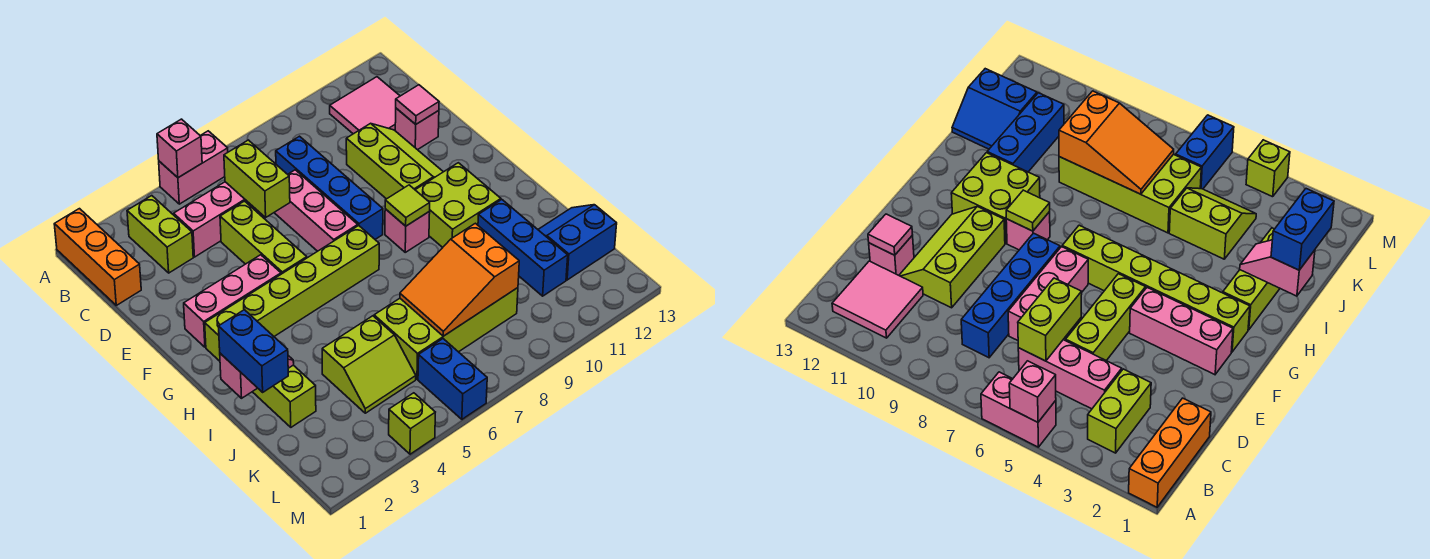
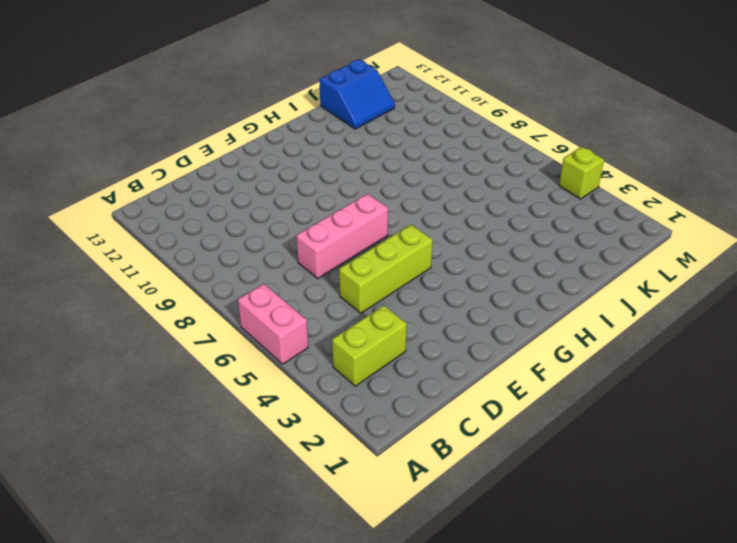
blue slope J12:K13 level 1 top 13 -> blue slope J12:K13 level 1 top K
none -> orange brick A1:C1 level 1
none -> pink tile B11:C12 level 1
none -> pink brick C4:C6 level 1

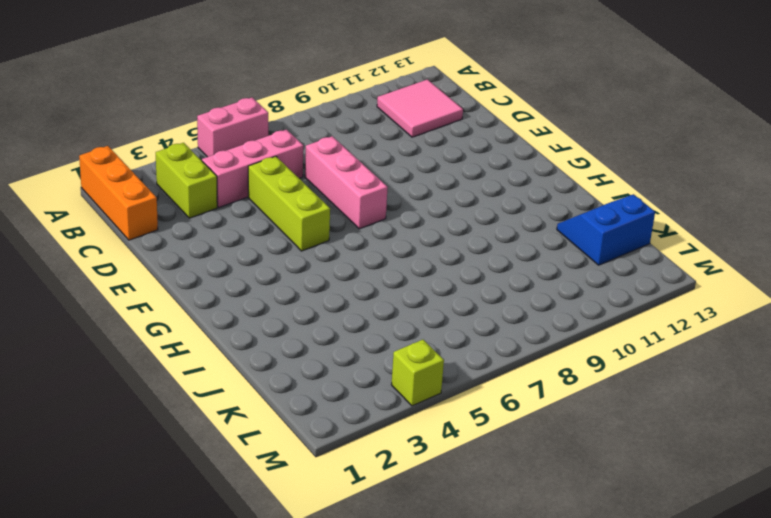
none -> blue brick C8:F8 level 1
none -> lime slope D10:F11 level 1 top 10
none -> pink brick D12 level 1

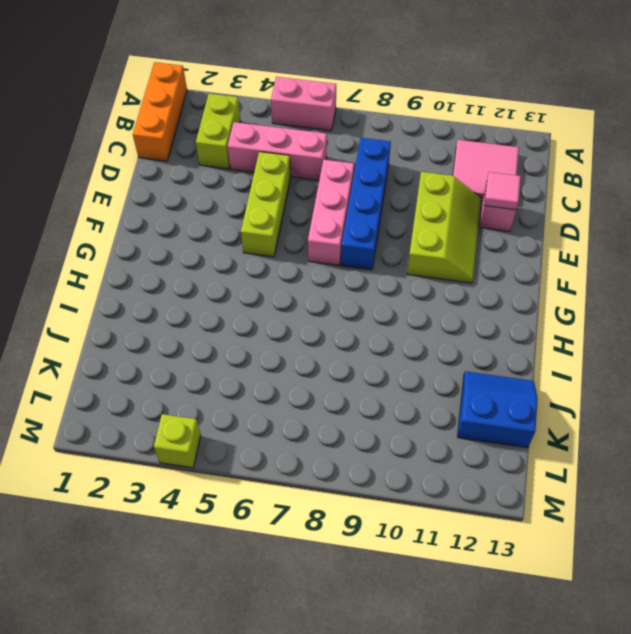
none -> pink brick F2:F4 level 1
none -> lime brick G2:G7 level 1
none -> pink brick G9 level 1

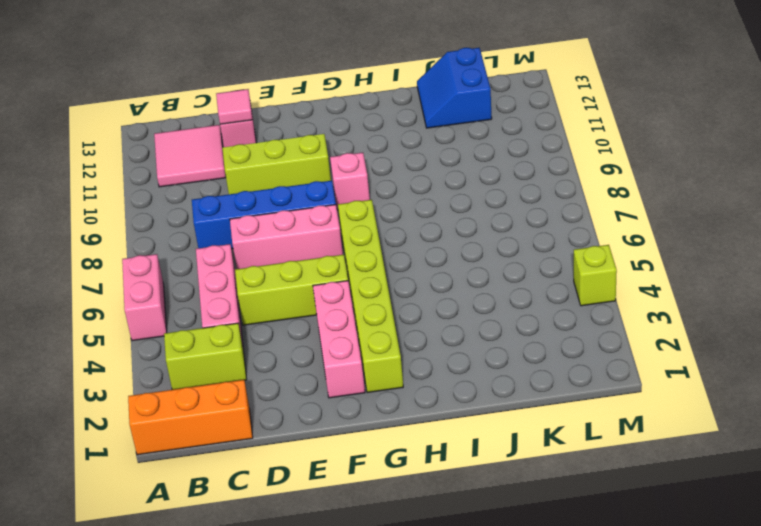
none -> lime brick G10:H11 level 1
none -> lime brick H2:J2 level 1
none -> blue brick I11:K11 level 1

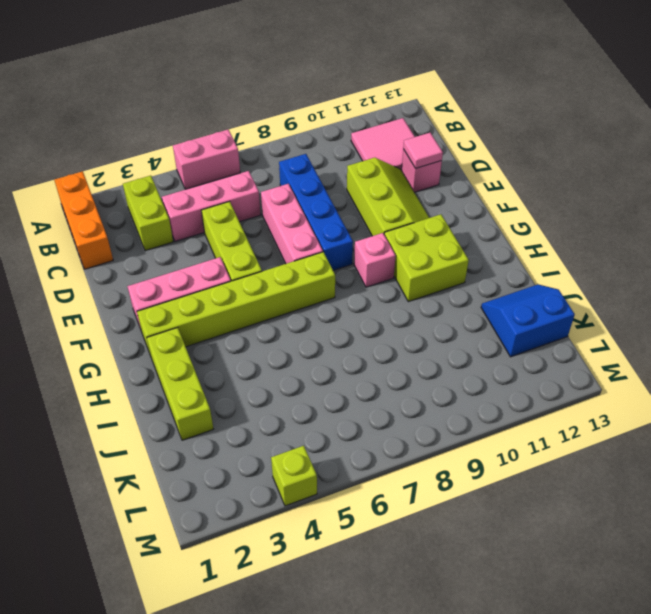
none -> blue brick I11:K11 level 1
none -> lime slope J4:K5 level 1 top J
none -> lime brick J6:K9 level 1

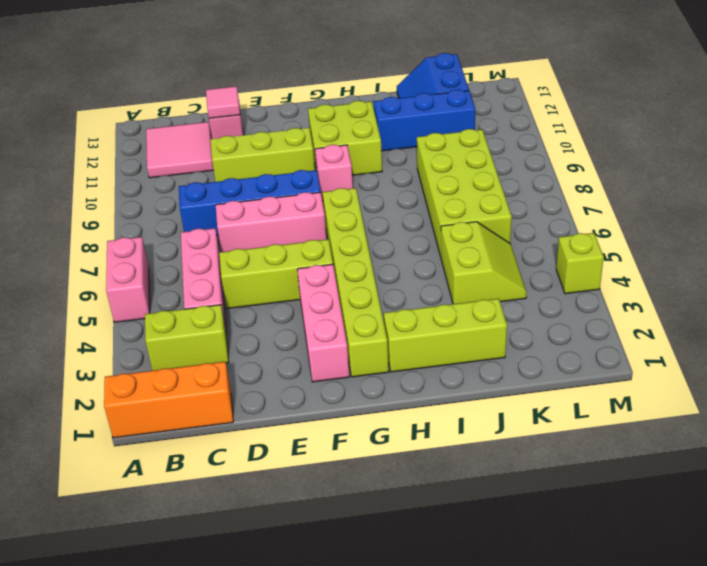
none -> blue brick L6:M6 level 1
none -> pink brick A5 level 2
none -> lime brick C6:D6 level 2

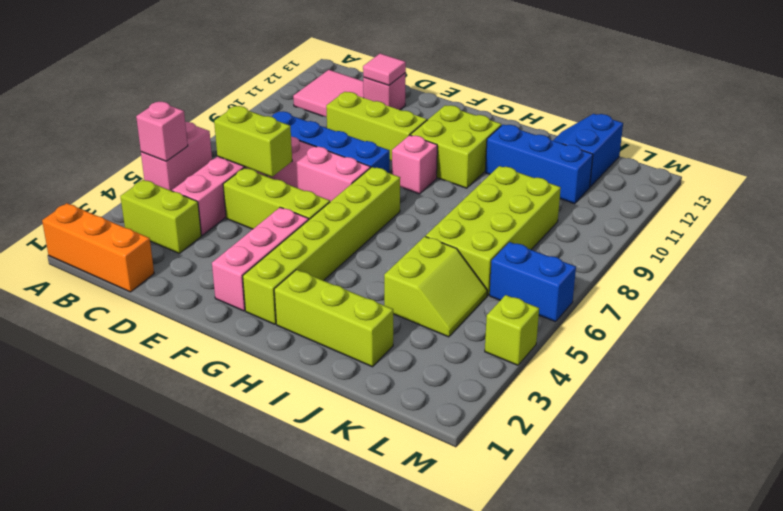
none -> lime tile G9 level 2
none -> pink slope I1:I2 level 2 top 1
none -> orange slope J7:K9 level 2 top 9

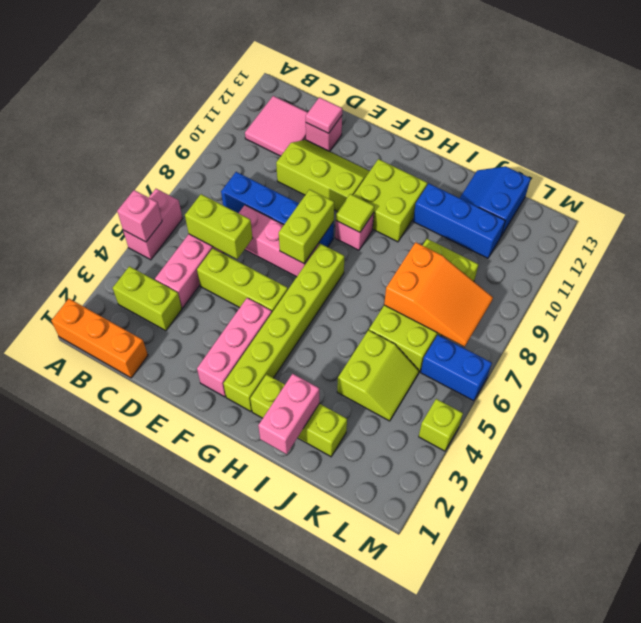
lime brick F7:F8 level 2 -> none
pink brick I1:I2 level 2 -> pink slope I1:I2 level 2 top 1
orange slope J7:L8 level 2 top J -> orange slope J7:K9 level 2 top 9
none -> blue brick I1:J1 level 3

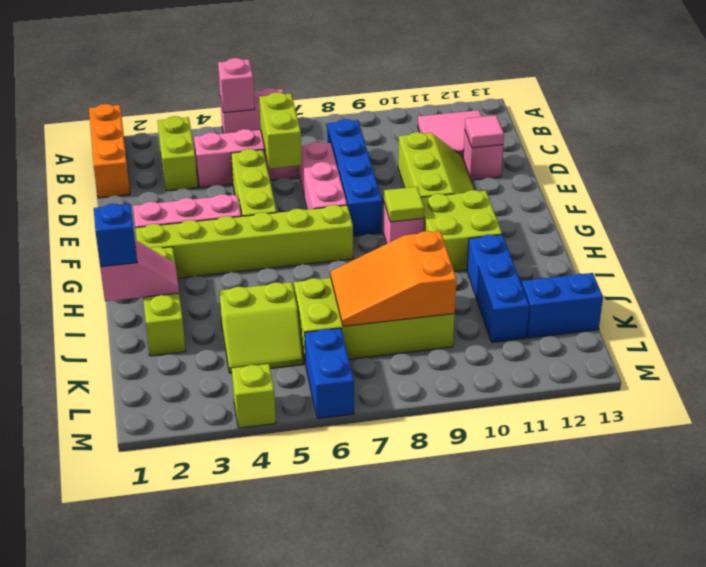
blue brick I1 level 3 -> blue brick I1:J1 level 3

